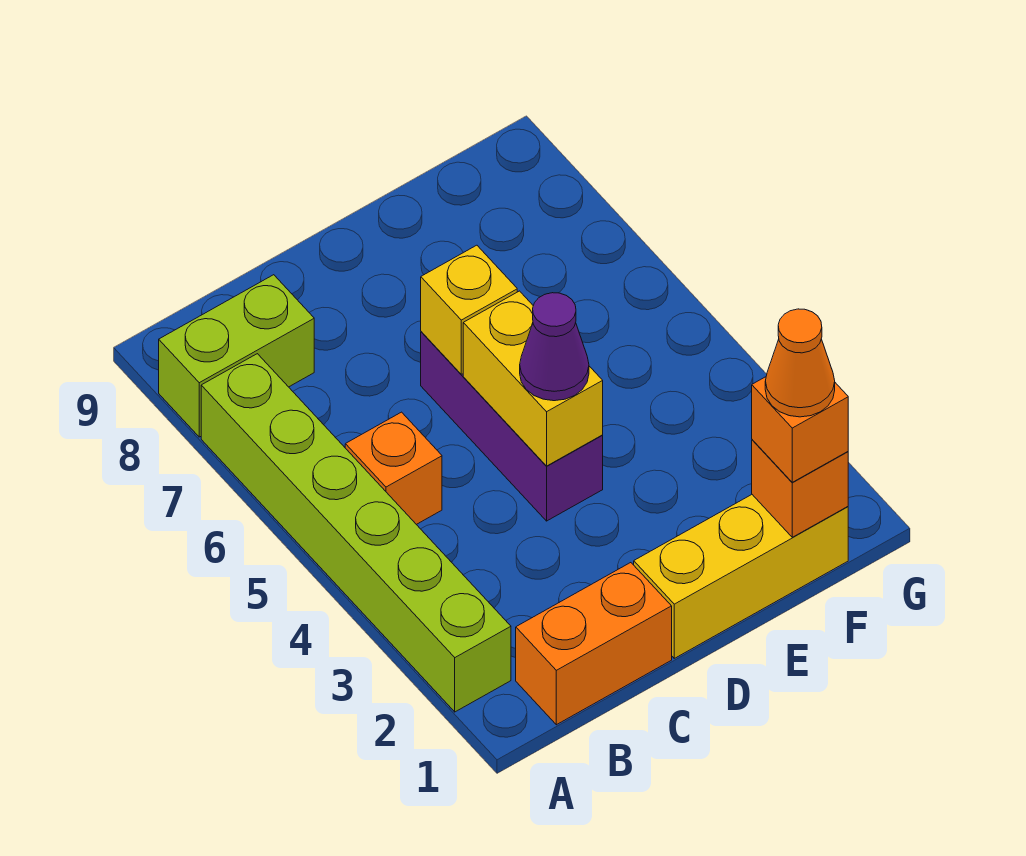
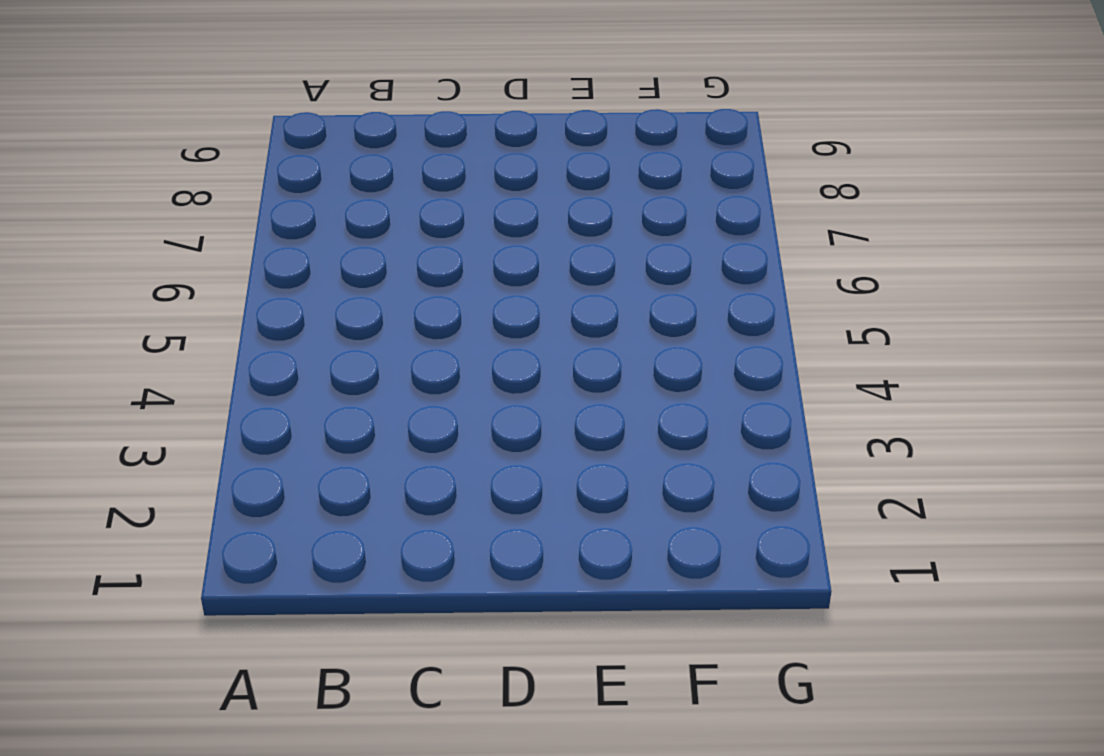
none -> lime brick A2:A7 level 1
none -> lime brick A8:B8 level 1
none -> orange brick B1:C1 level 1

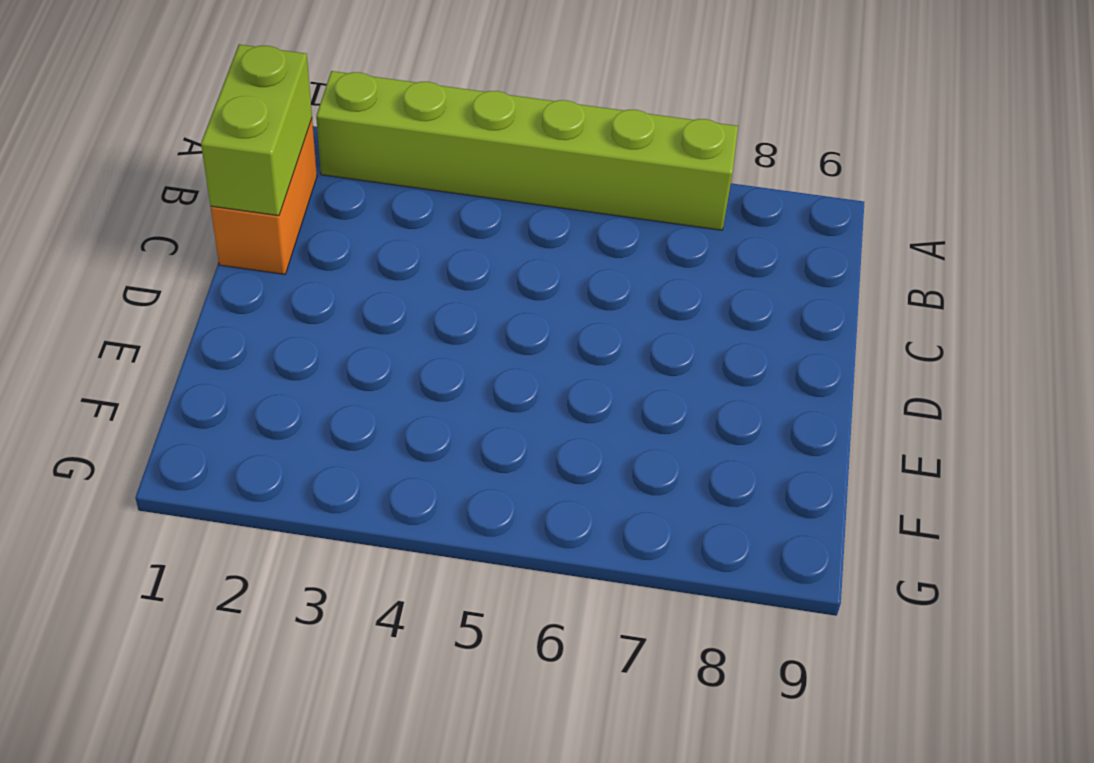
lime brick B1:C1 level 2 -> lime brick A8:B8 level 1
none -> orange brick B5 level 1
none -> yellow brick D1:F1 level 1
none -> purple brick D4:D6 level 1

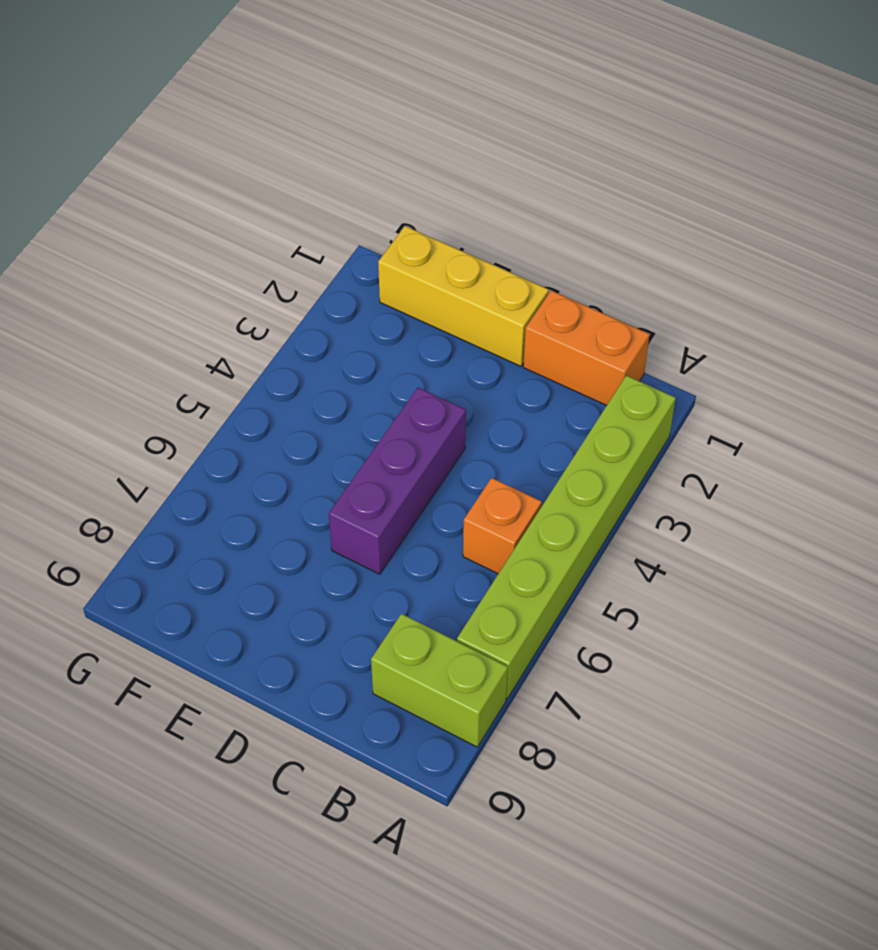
none -> yellow brick D4:D5 level 2
none -> yellow brick D6 level 2
none -> orange brick F1 level 2

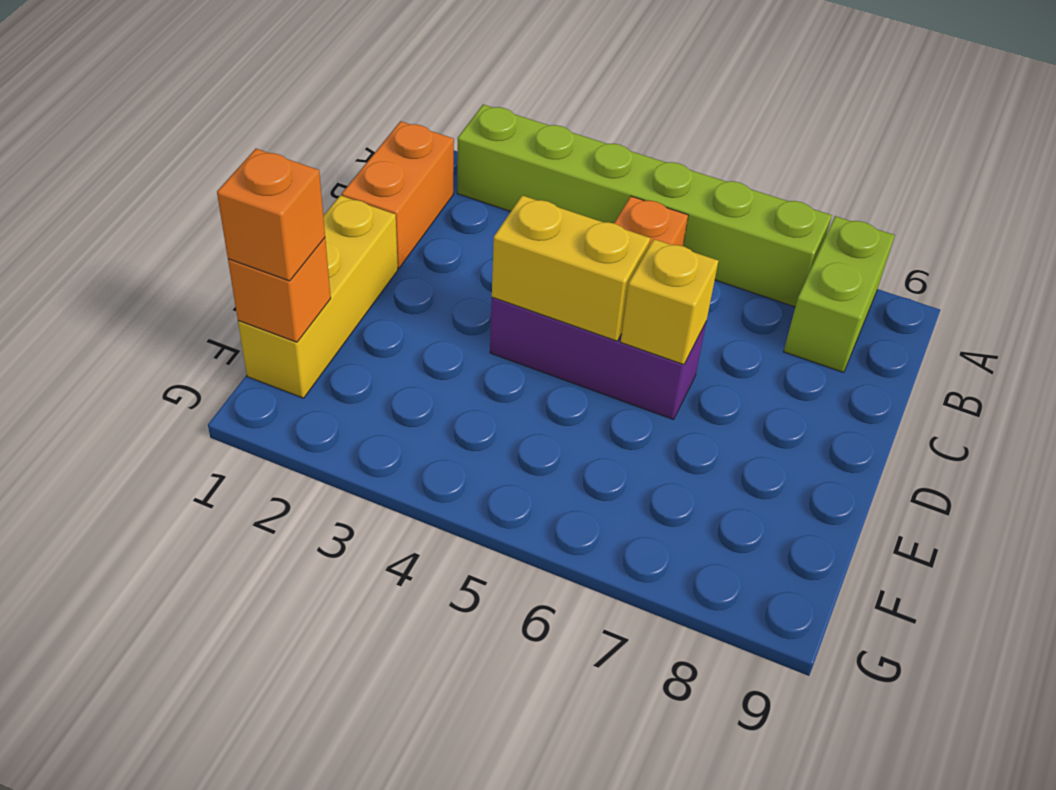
none -> purple cone D4 level 3
none -> orange cone F1 level 4

